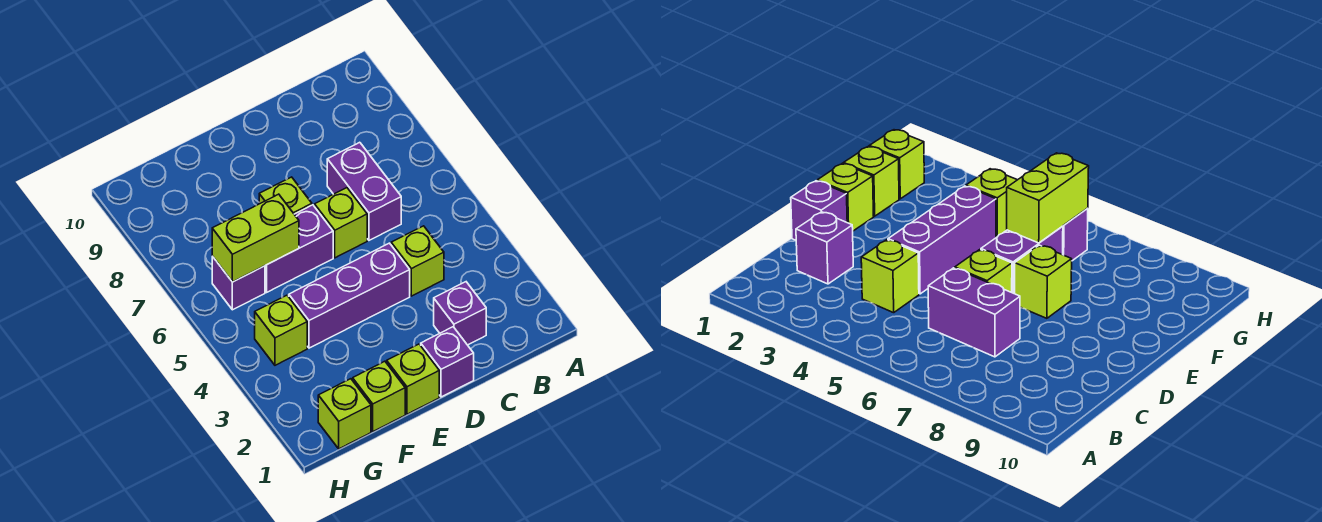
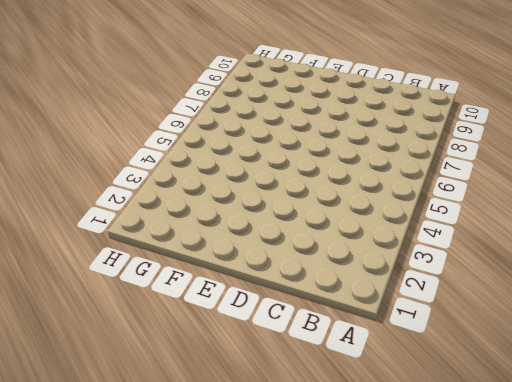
none -> purple brick C2 level 1
none -> lime brick C4 level 1
none -> purple brick C6:C7 level 1

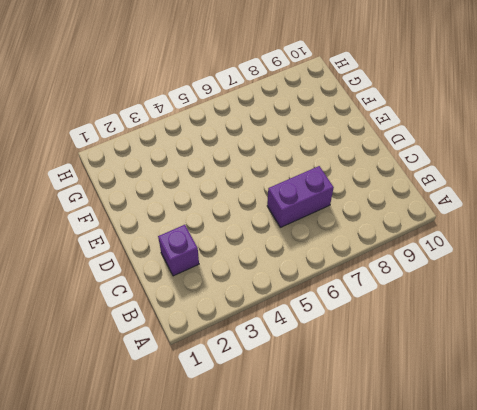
none -> lime brick C4 level 1
none -> purple brick D1 level 1
none -> purple brick D4:F4 level 1

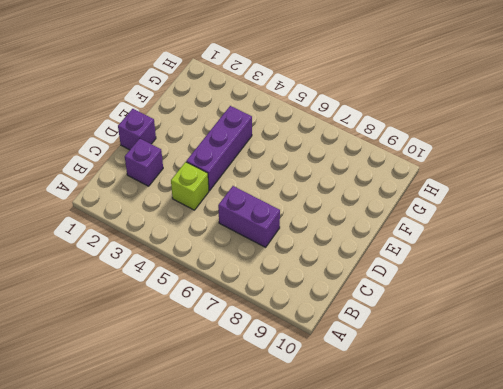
none -> lime brick D6 level 1
none -> lime brick E1 level 1
none -> purple brick E6:F6 level 1

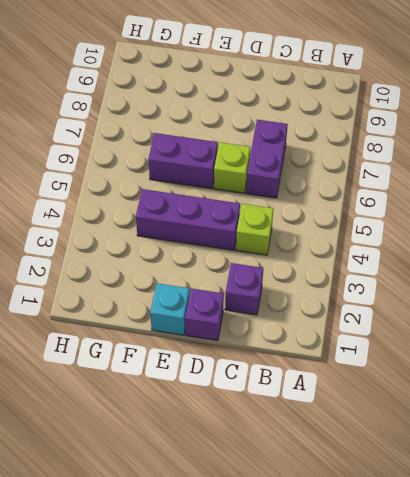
cyan brick E1 level 1 -> lime brick E1 level 1
none -> lime brick E7 level 1
none -> lime brick F1 level 1
none -> lime brick G1 level 1

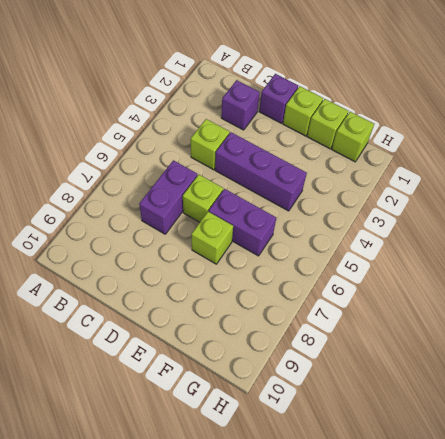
none -> lime brick G4 level 1
none -> purple brick G6 level 1
none -> lime brick F6:G6 level 2

